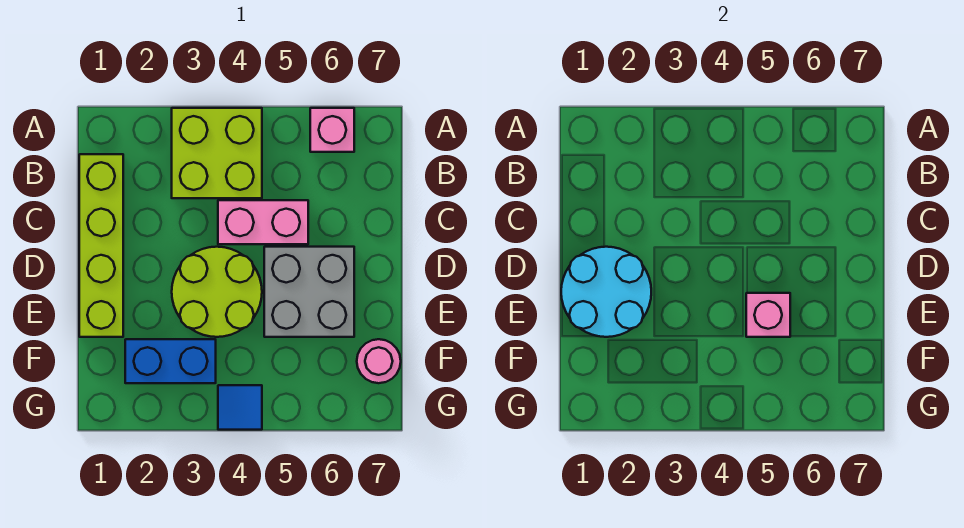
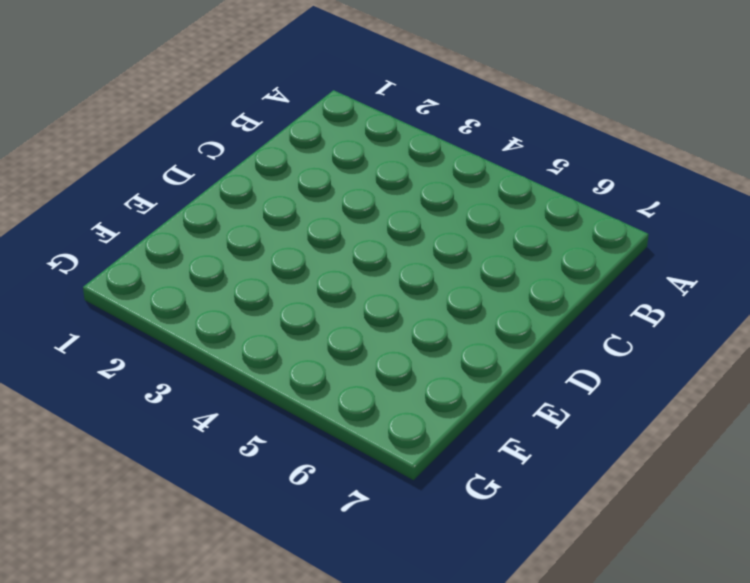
none -> lime brick A3:B4 level 1
none -> pink brick A6 level 1

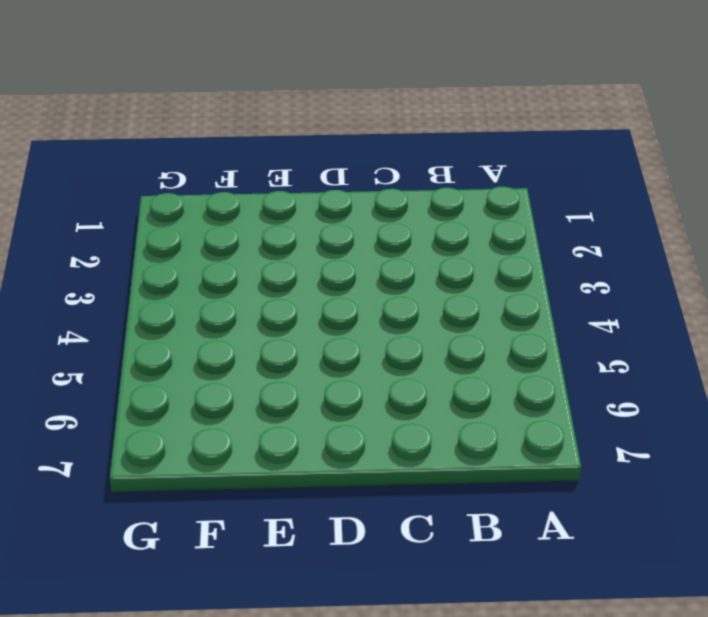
none -> lime brick A3:B4 level 1
none -> pink brick A6 level 1

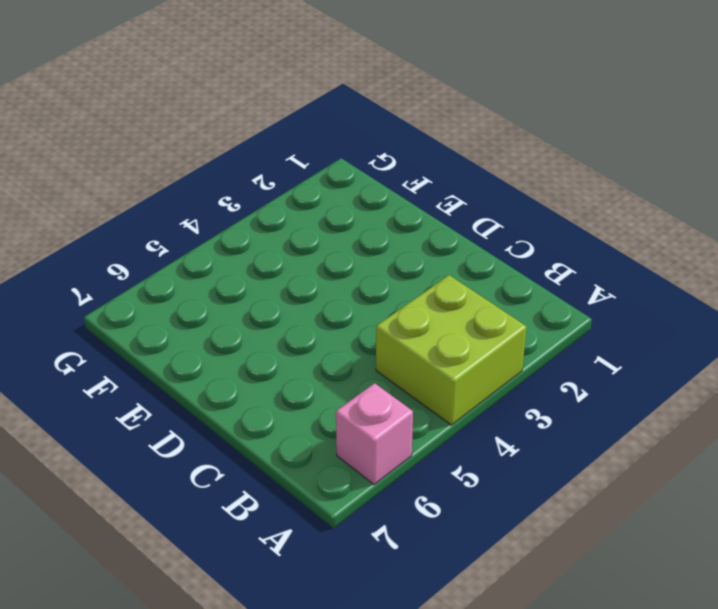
none -> lime brick B1:E1 level 1
none -> pink brick C4:C5 level 1

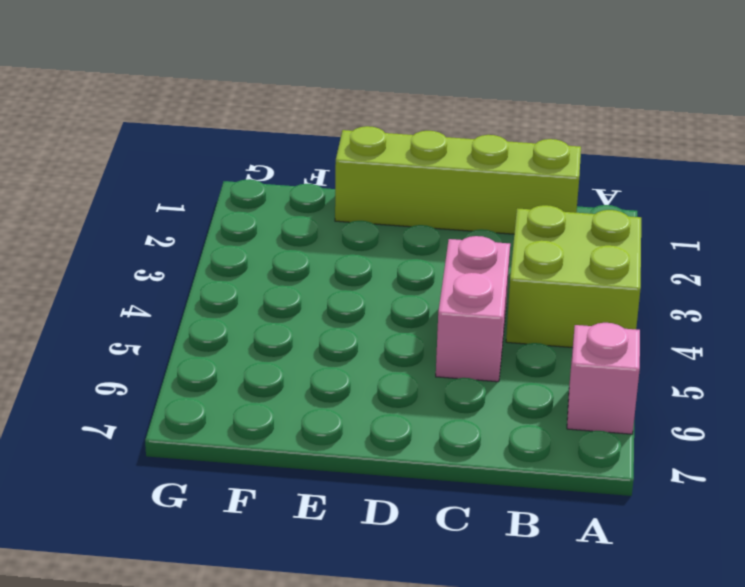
none -> lime round brick D3:E4 level 1
none -> grey brick D5:E6 level 1

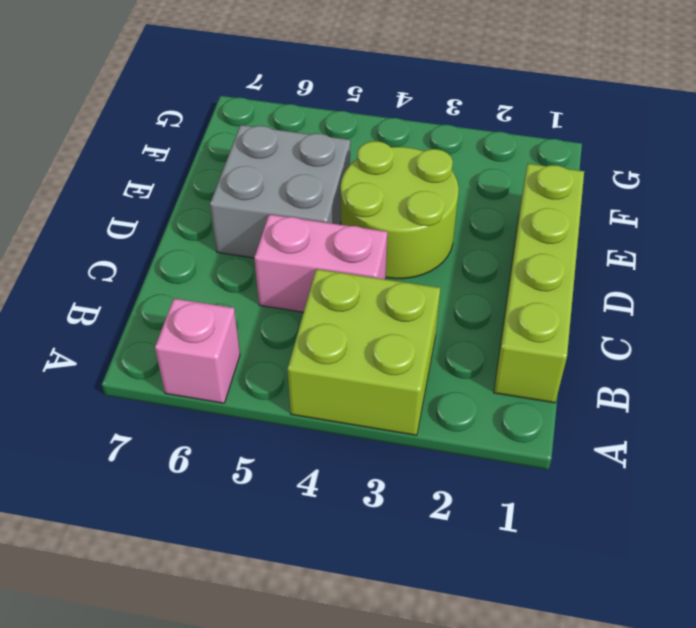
none -> blue brick F2:F3 level 1
none -> pink round brick F7 level 1

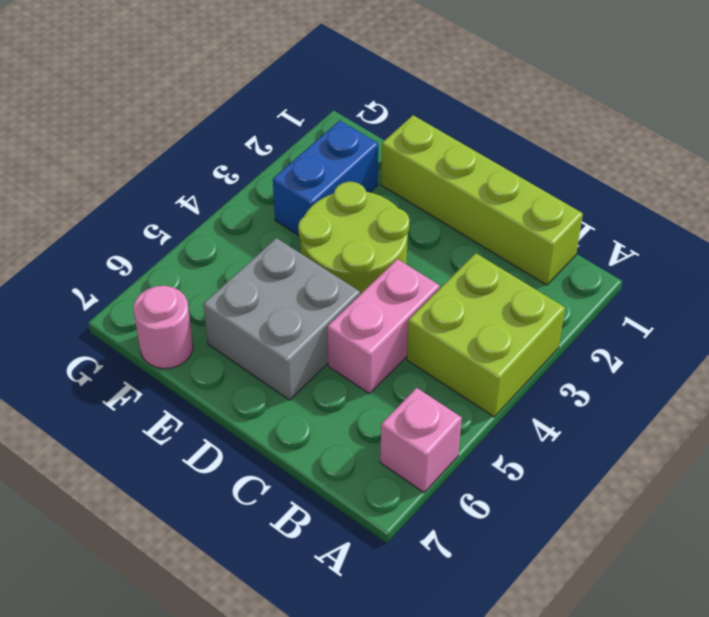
none -> blue tile G4 level 1
none -> cyan round brick D1:E2 level 2

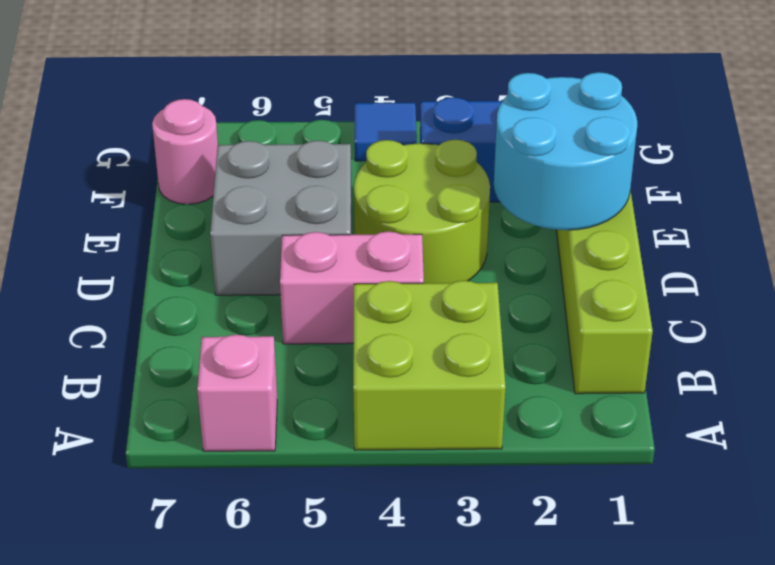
none -> pink brick E5 level 2

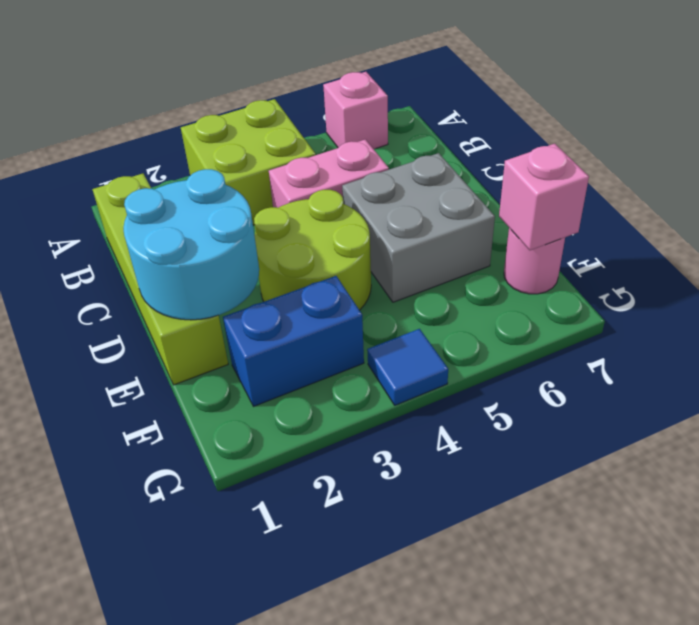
pink brick F7 level 2 -> pink brick E5 level 2

